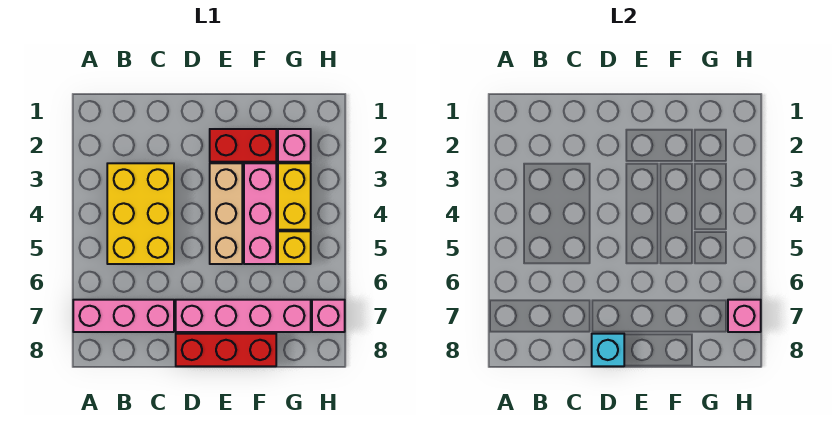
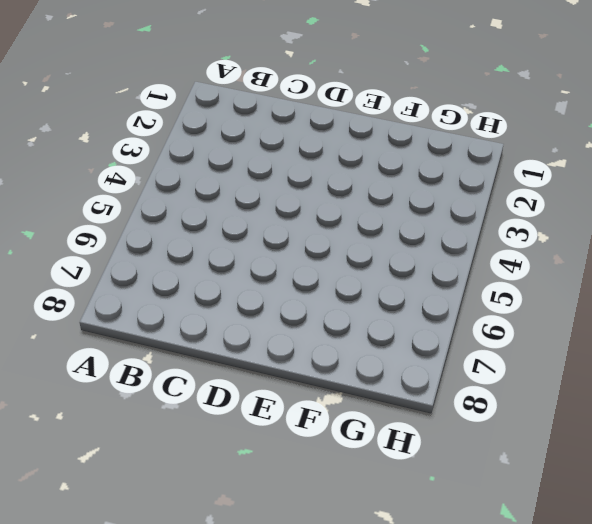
none -> pink brick A7:C7 level 1
none -> yellow brick B3:C5 level 1
none -> pink brick D7:G7 level 1

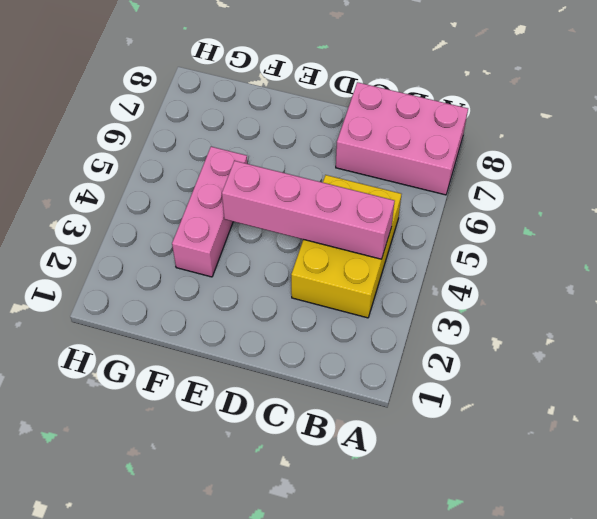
pink brick A7:C8 level 1 -> pink brick A7:C7 level 1
pink brick B4:E4 level 2 -> pink brick D7:G7 level 1
none -> red brick D8:F8 level 1
none -> red brick E2:F2 level 1
none -> tan brick E3:E5 level 1

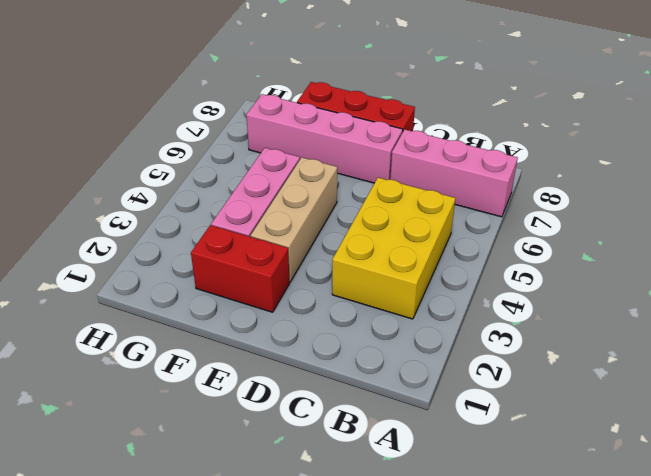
none -> pink brick G2 level 1
none -> yellow brick G3:G4 level 1
none -> yellow brick G5 level 1

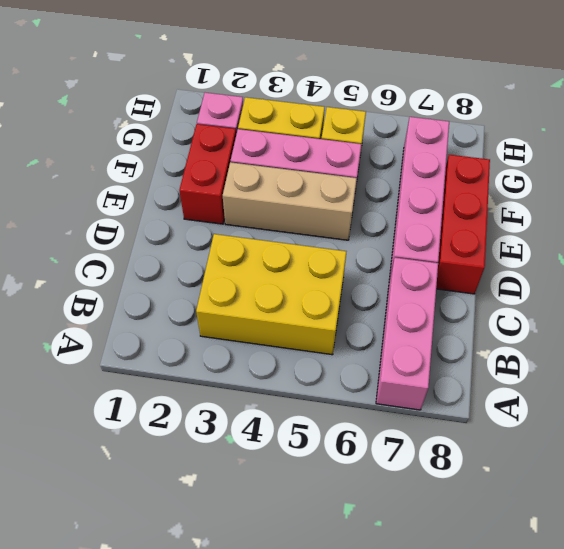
none -> pink brick H7 level 1
none -> cyan brick D8 level 2
none -> pink brick H7 level 2

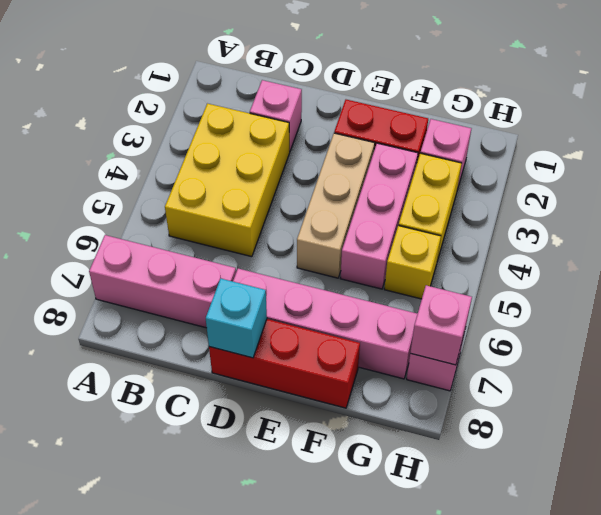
pink brick C2 level 1 -> none

